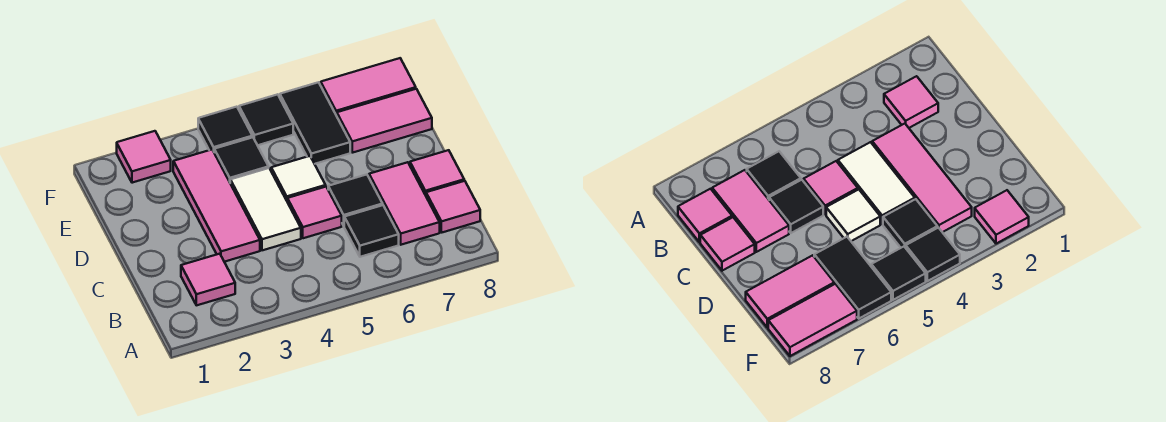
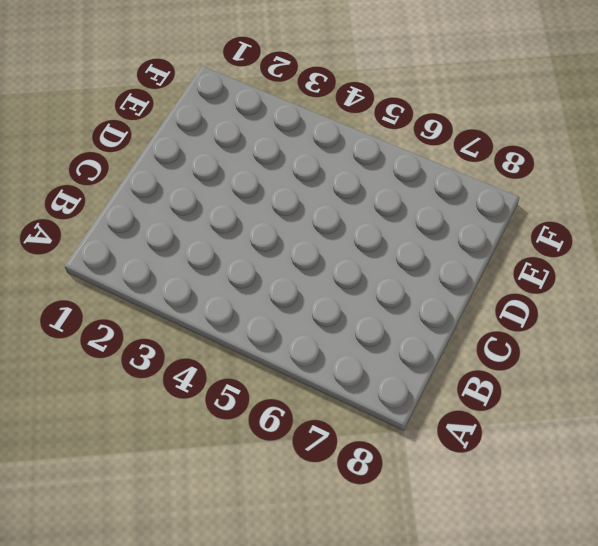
none -> pink tile B2 level 1
none -> black tile B6 level 1
none -> pink tile B7:C7 level 1

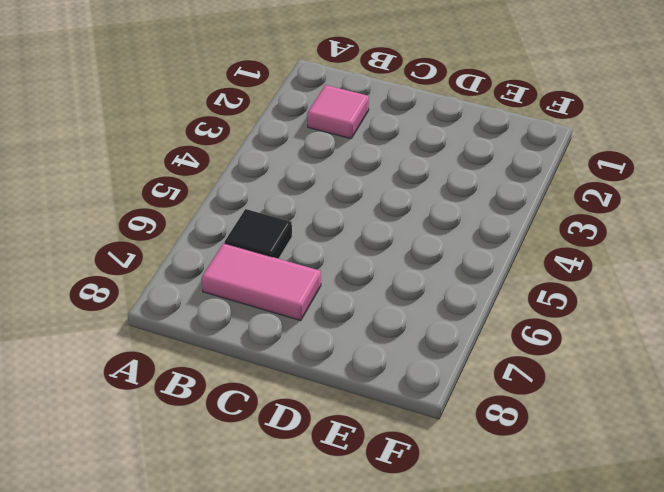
none -> pink tile B8 level 1
none -> pink tile C3:E3 level 1
none -> white tile C4:D4 level 1

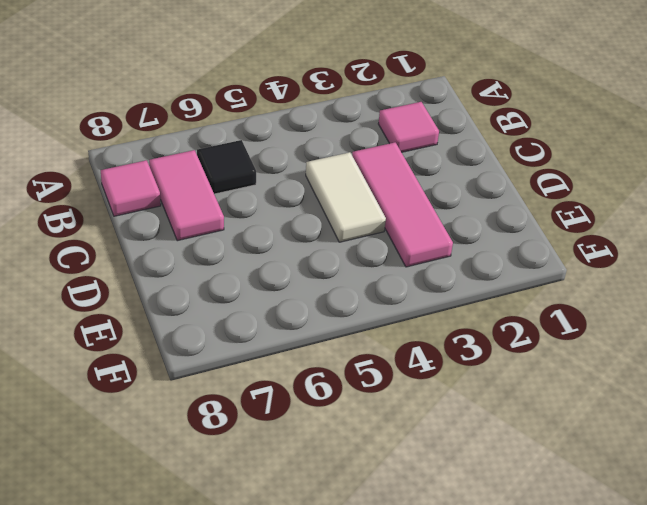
none -> pink tile C5 level 1
none -> black tile C6 level 1
none -> pink tile C8 level 1

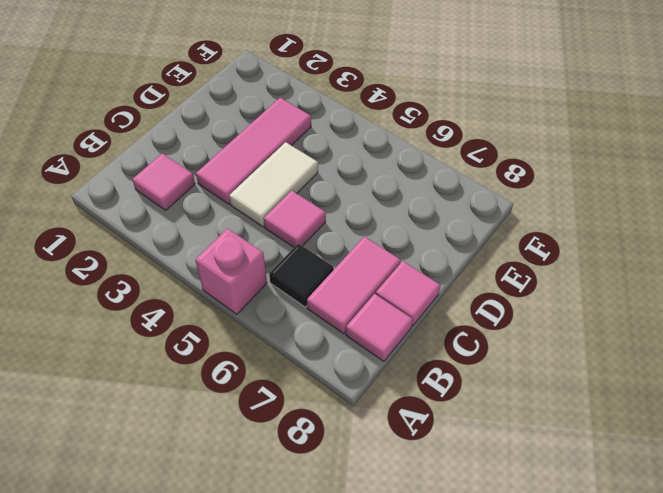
pink brick A5 level 1 -> none
none -> black tile C6 level 1
none -> white tile D5 level 1
none -> black tile E4 level 1

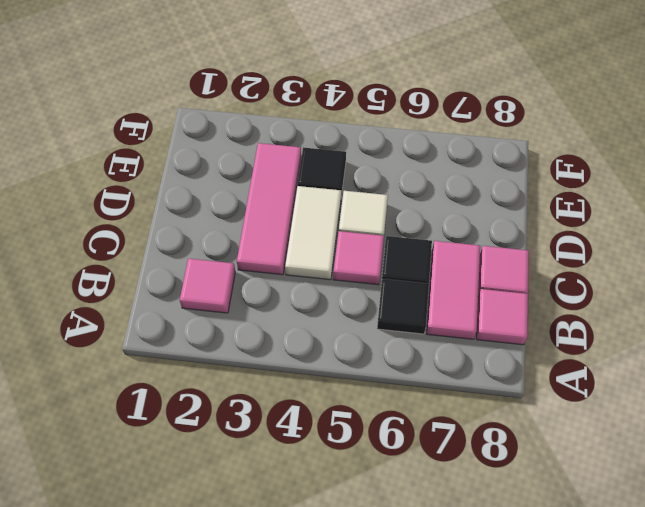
none -> black tile E6:F6 level 1
none -> pink tile E7:E8 level 1
none -> pink tile F2 level 1

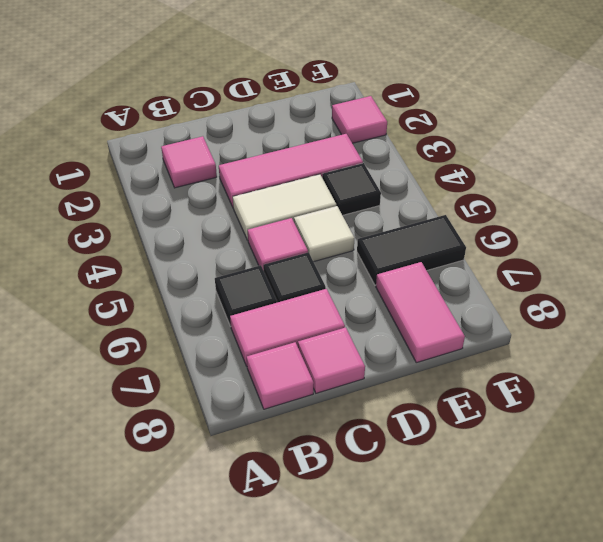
none -> black tile F4 level 1
none -> black tile F5 level 1
none -> pink tile F7:F8 level 1

